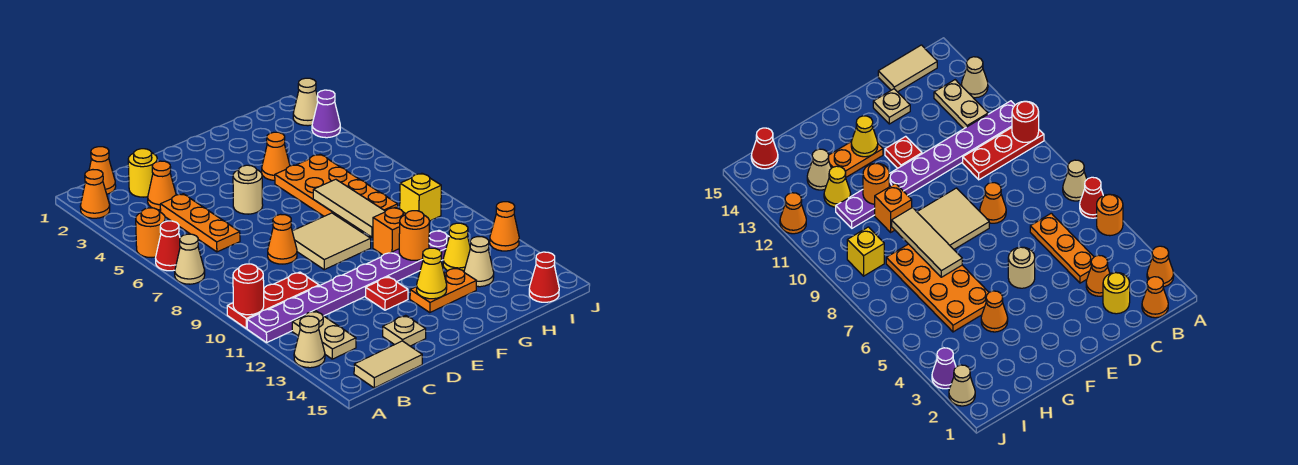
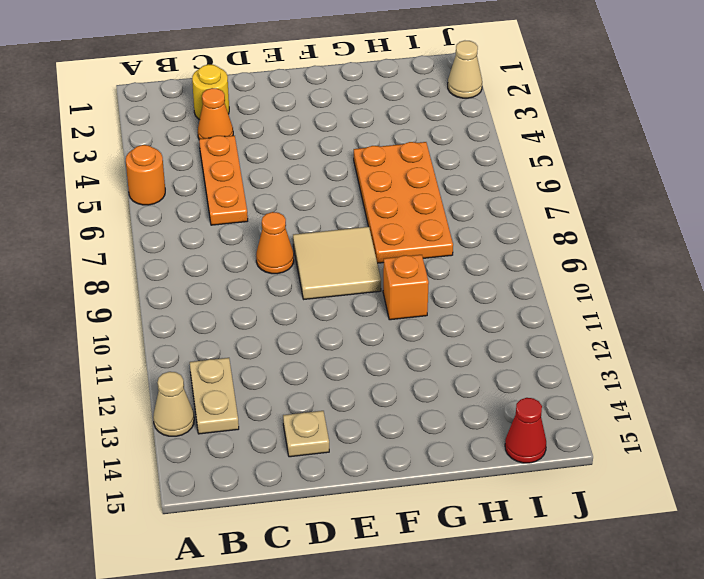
none -> orange cone A2 level 1
none -> red cone A6 level 1
none -> tan cone A7 level 1
none -> red plate A10:C10 level 1

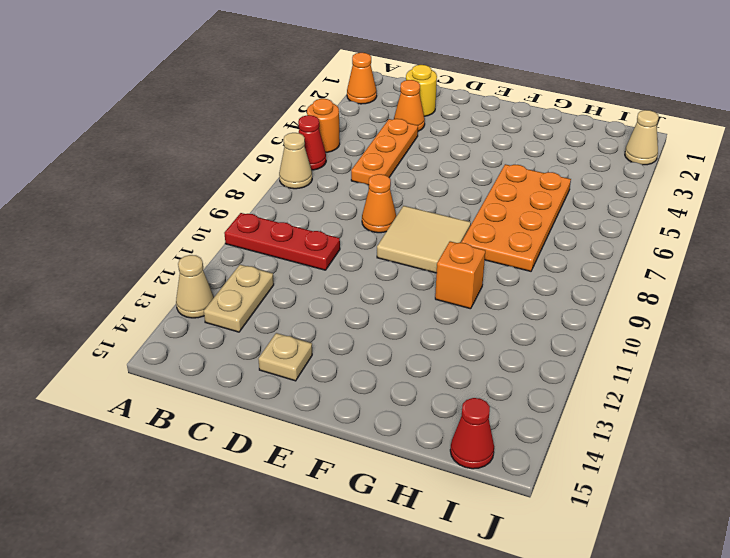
none -> purple plate A11:H11 level 1
none -> orange cone B1 level 1
none -> tan tile B15:C15 level 1
none -> tan round brick E5 level 1

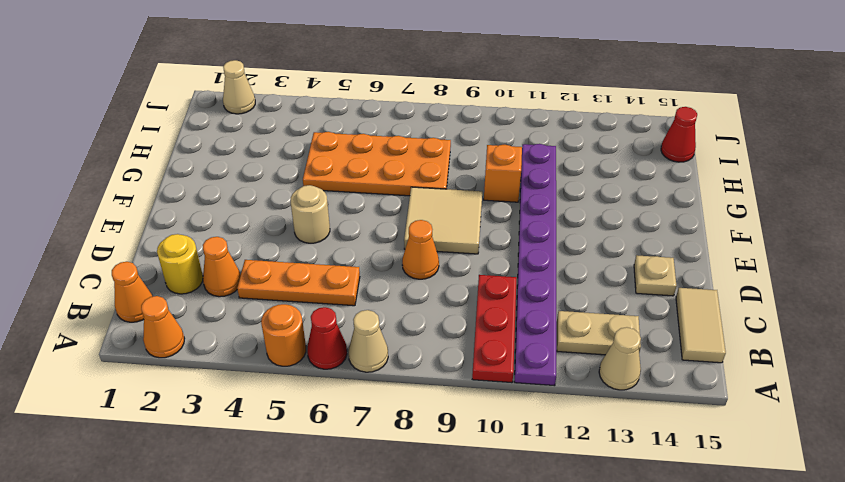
none -> red plate E12 level 1
none -> orange plate F13:G13 level 1
none -> orange cone G4 level 1
none -> yellow cone H12 level 1

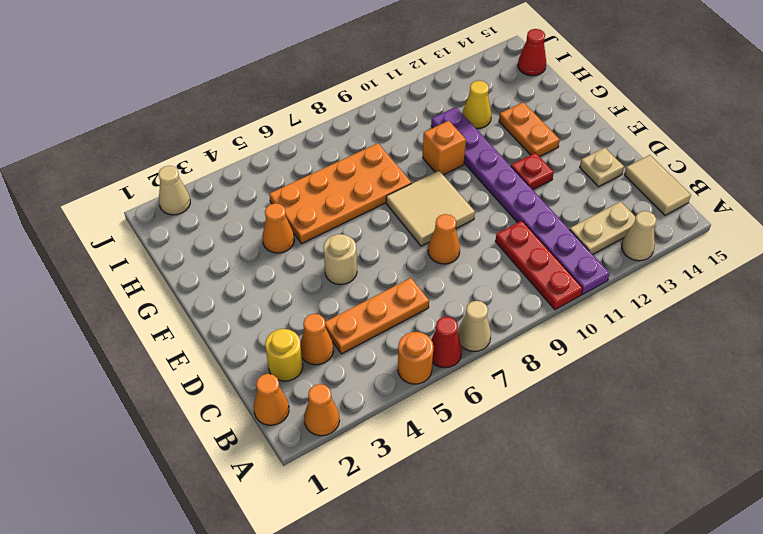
none -> tan cone H13 level 1
none -> yellow brick I9 level 1
none -> purple cone J3 level 1
none -> orange cone J12 level 1

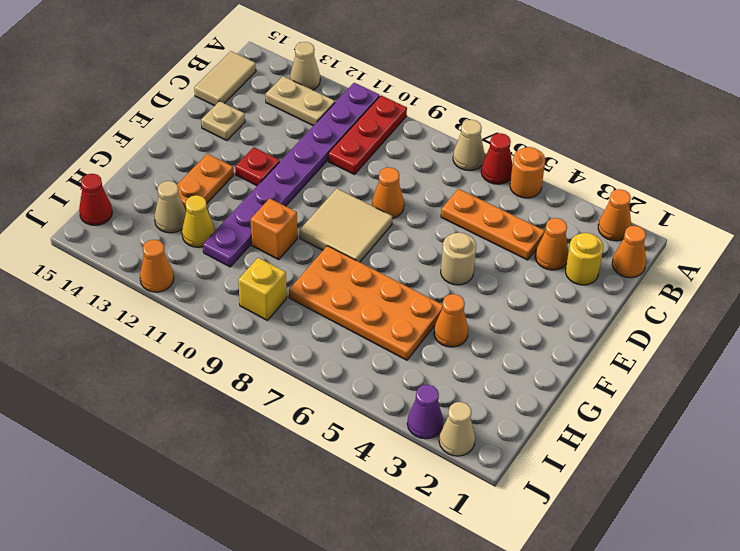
none -> red round brick A10 level 2
none -> yellow cone F13 level 2
none -> tan tile G7:G9 level 2
none -> orange round brick G11 level 2

